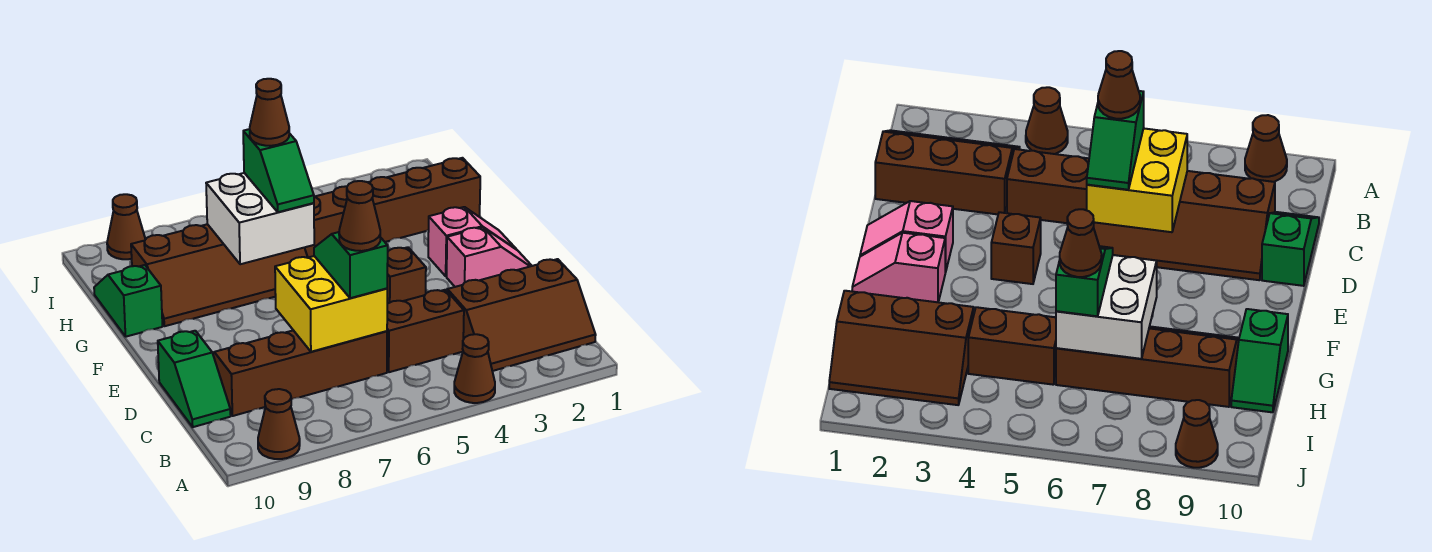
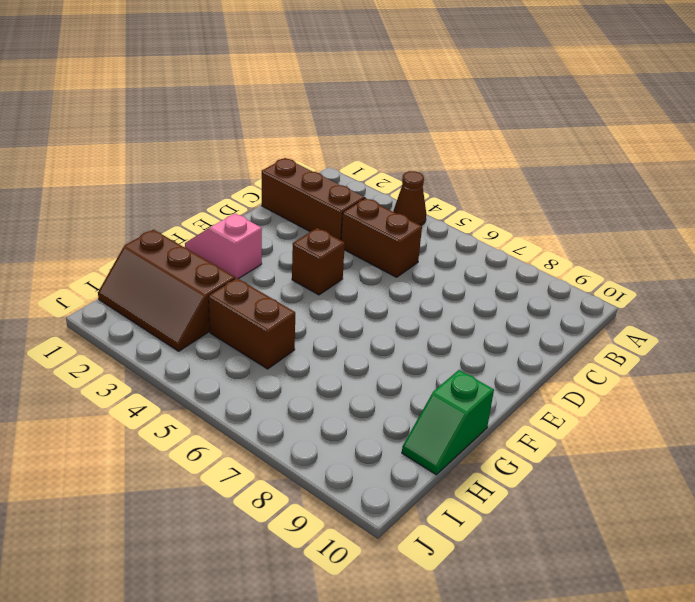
none -> brown cone A9 level 1
none -> brown slope C6:D9 level 1 top C
none -> green slope C10:D10 level 1 top D

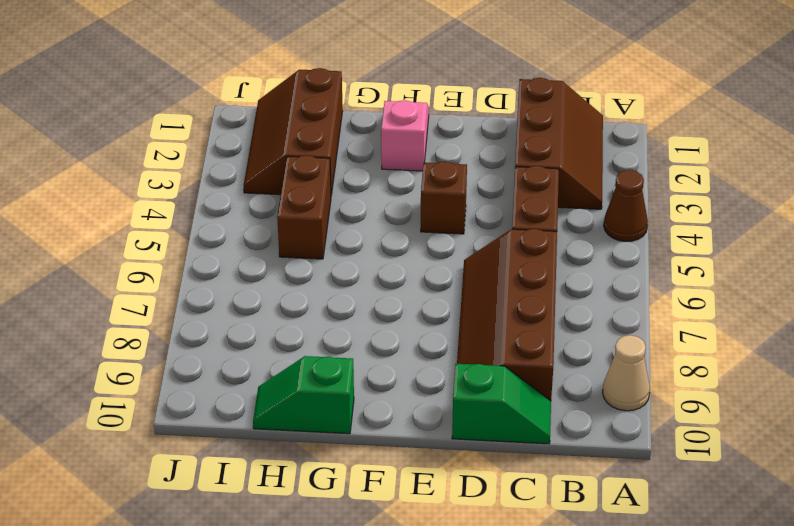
tan cone A9 level 1 -> brown cone A9 level 1
none -> pink slope E1:E2 level 1 top 2
none -> brown slope G6:H9 level 1 top H
none -> brown cone J9 level 1

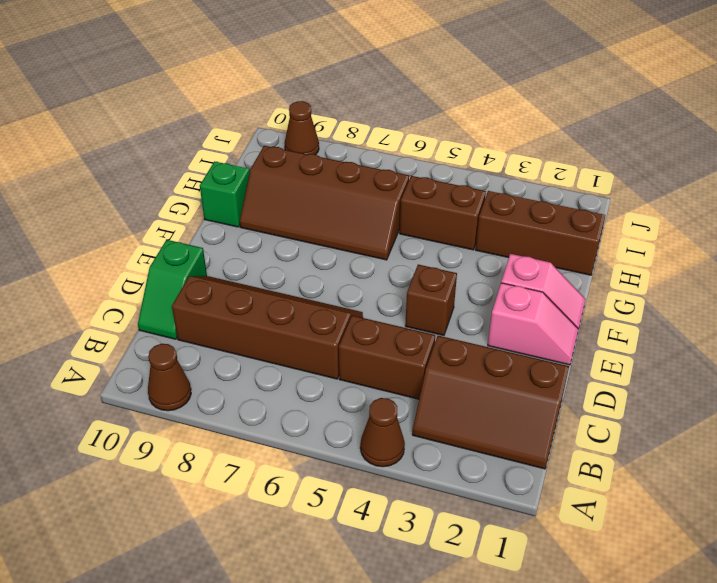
none -> yellow brick C6:D7 level 2
none -> white brick G6:H7 level 2
none -> green slope C6:D6 level 3 top C

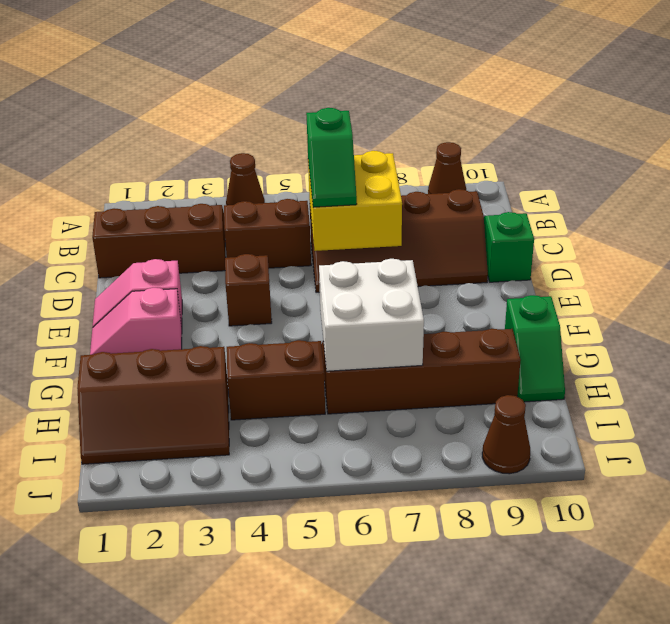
none -> green slope G6:H6 level 3 top H
none -> brown cone C6 level 4
none -> brown cone H6 level 4

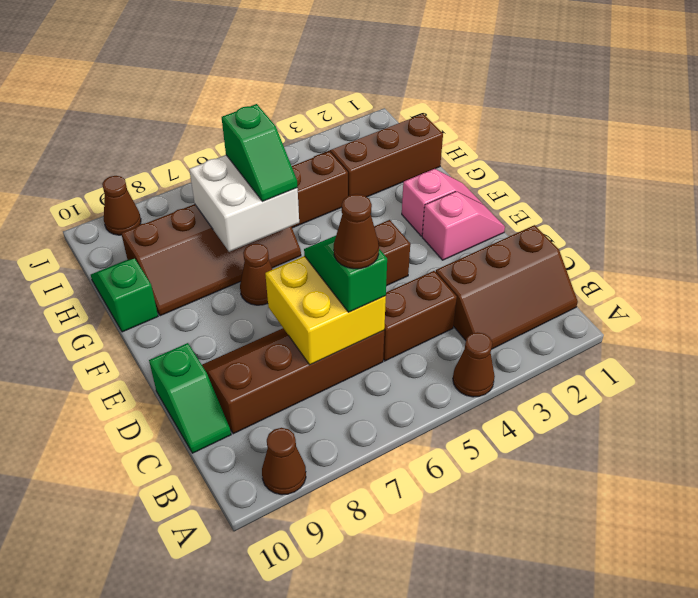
brown cone F7 level 1 -> brown cone H6 level 4

